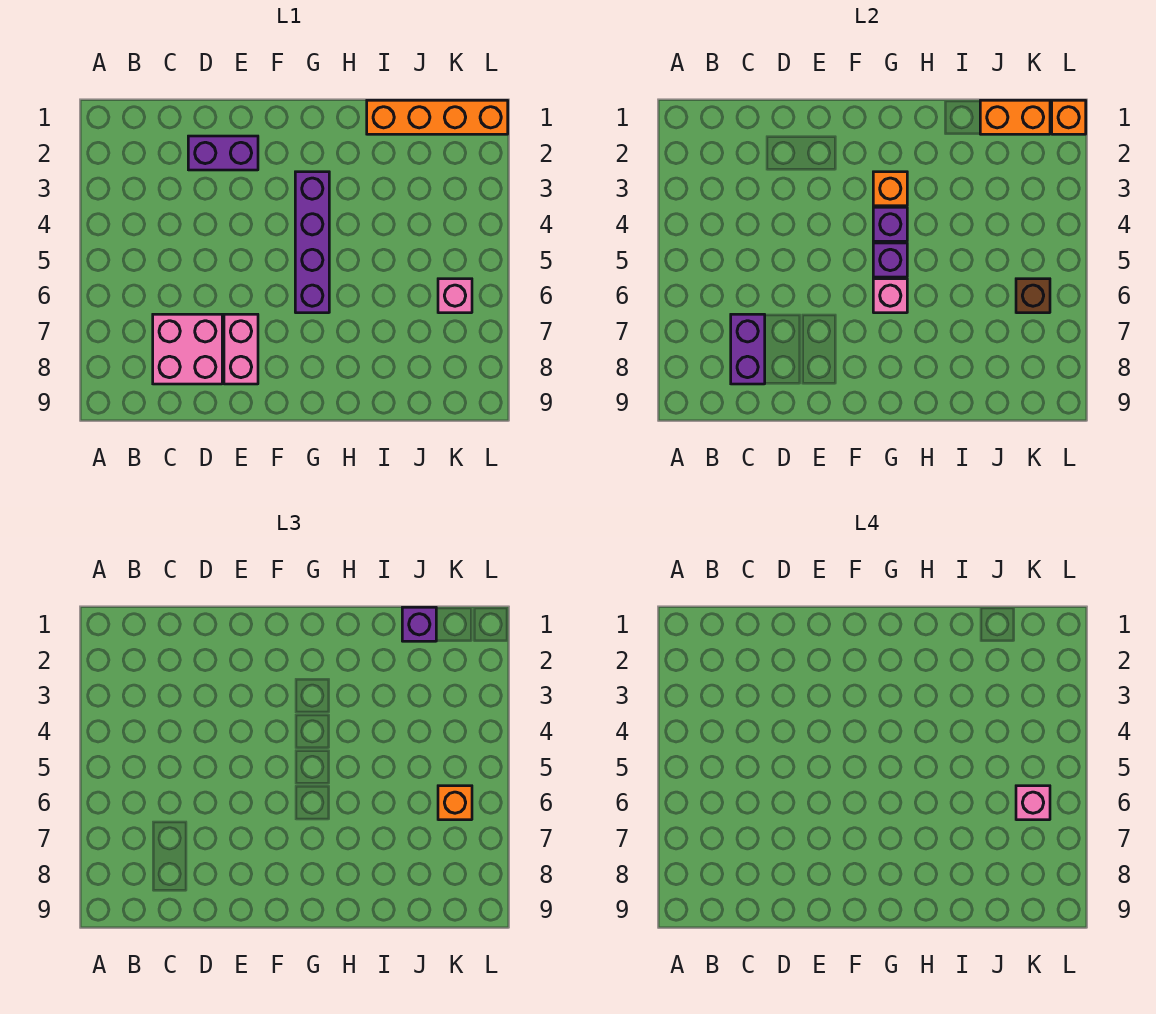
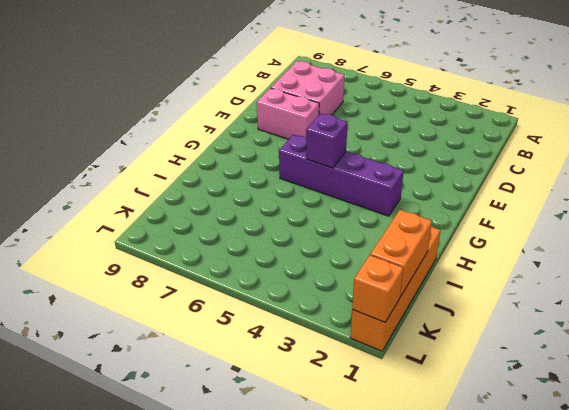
none -> purple brick D2:E2 level 1
none -> pink brick K6 level 1
none -> purple brick C7:C8 level 2

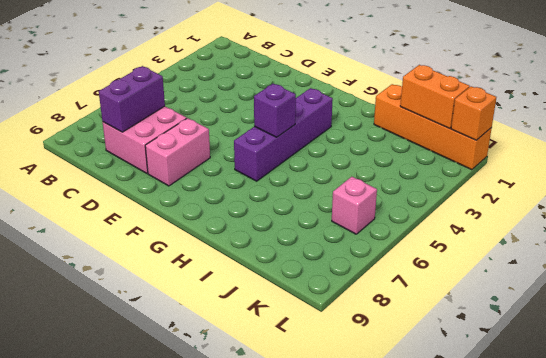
none -> purple brick D2:E2 level 1
none -> orange brick G3 level 2
none -> purple brick G4 level 2

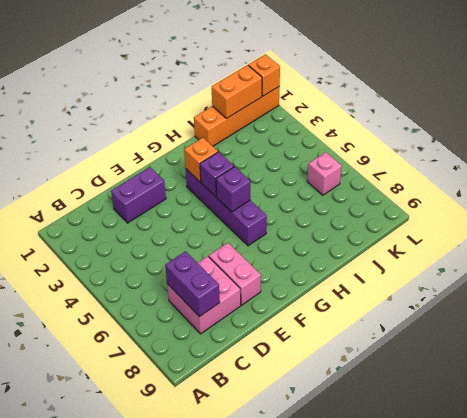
none -> pink brick G6 level 2
none -> brown brick K6 level 2
none -> purple brick J1 level 3

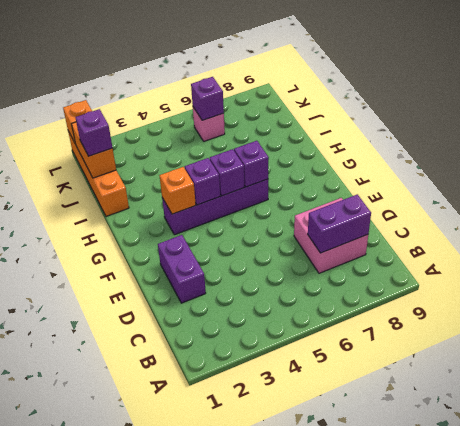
purple brick G6 level 2 -> pink brick G6 level 2
purple brick K6 level 2 -> brown brick K6 level 2
none -> pink brick E7:E8 level 1
none -> orange brick K6 level 3
none -> pink brick K6 level 4

